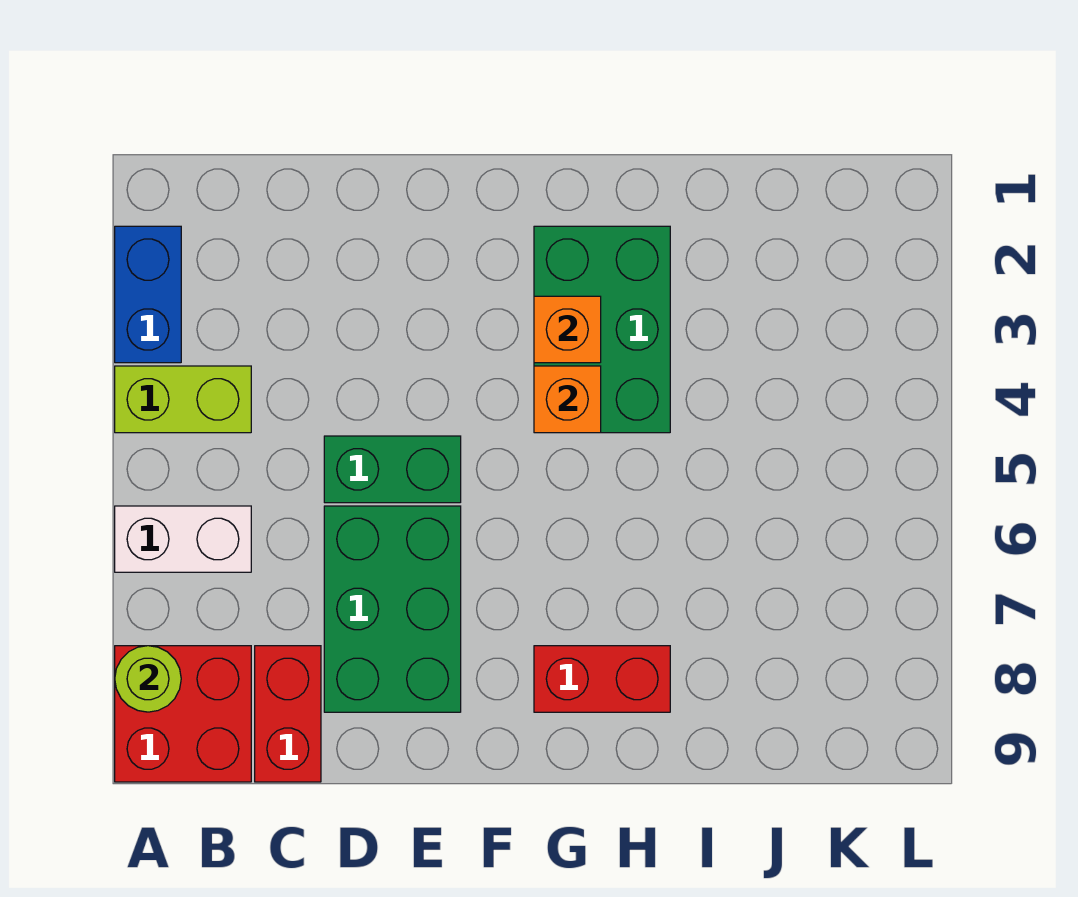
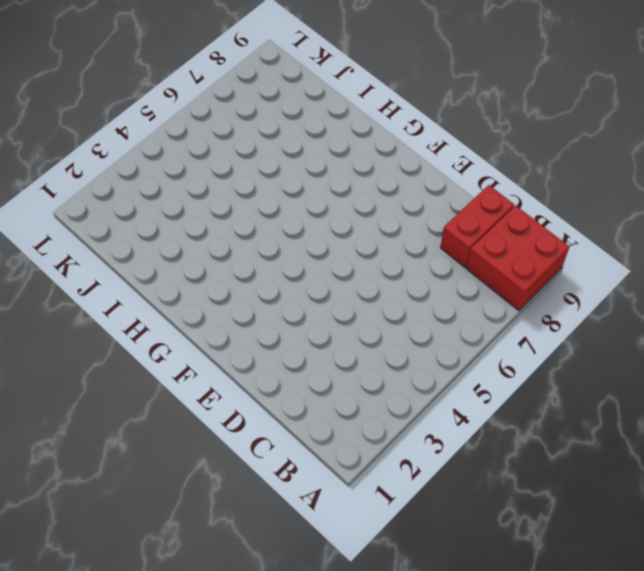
none -> blue brick A2:A3 level 1
none -> lime brick A4:B4 level 1
none -> white brick A6:B6 level 1

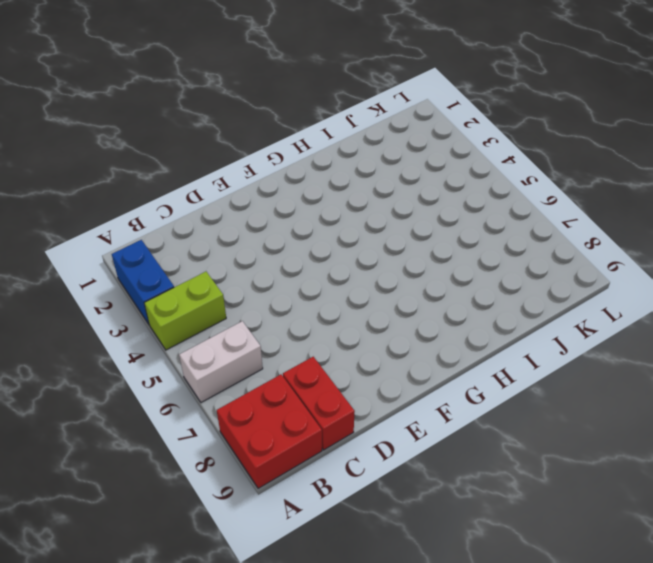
none -> green brick D5:E5 level 1
none -> green brick D6:E8 level 1
none -> green brick G2:H4 level 1

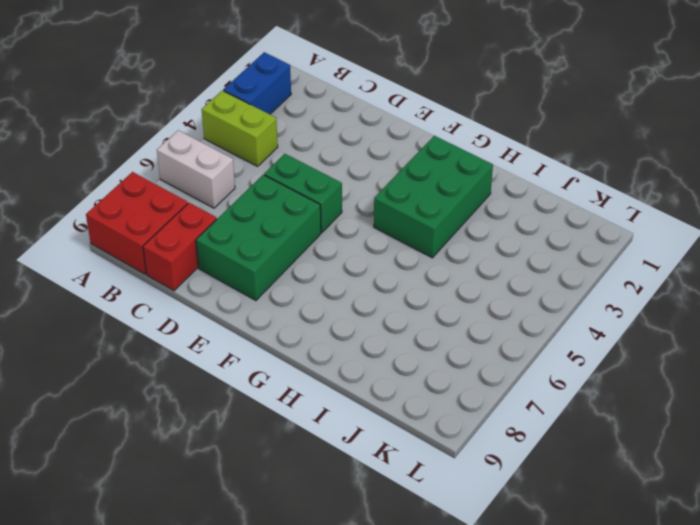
none -> red brick G8:H8 level 1
none -> lime round brick A8 level 2
none -> orange brick G3 level 2

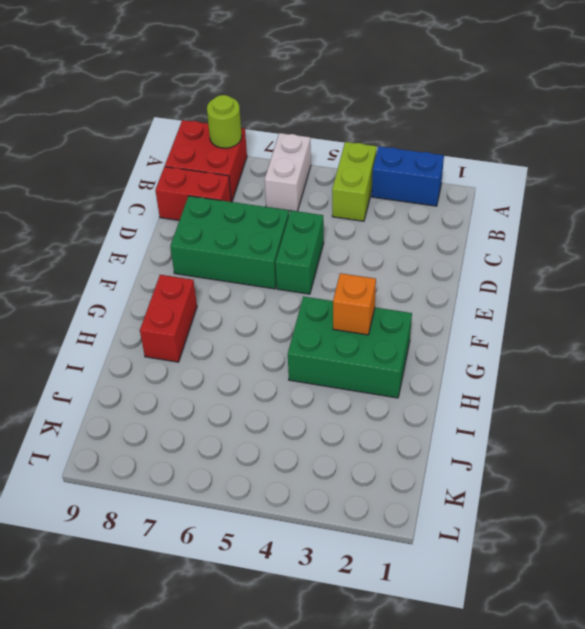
none -> orange brick G4 level 2

